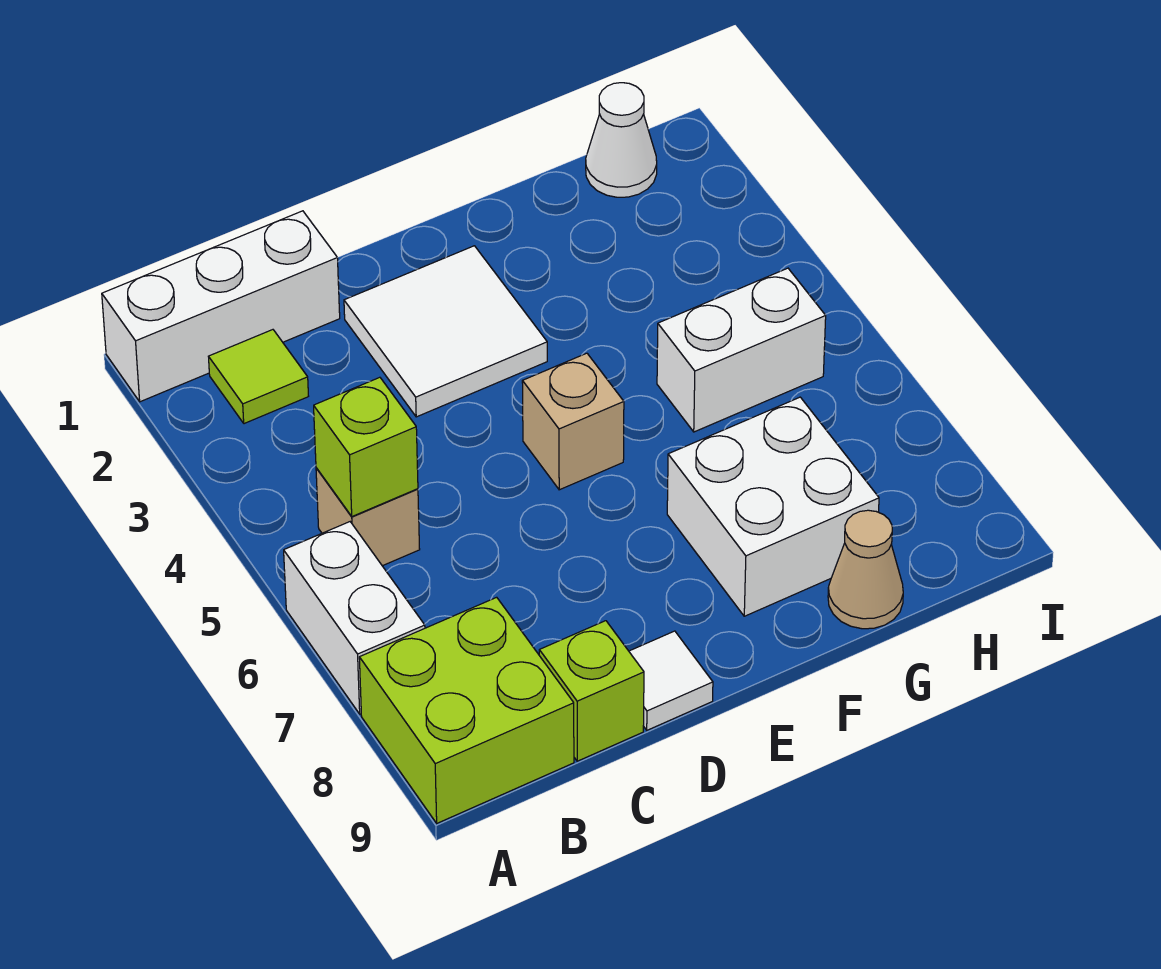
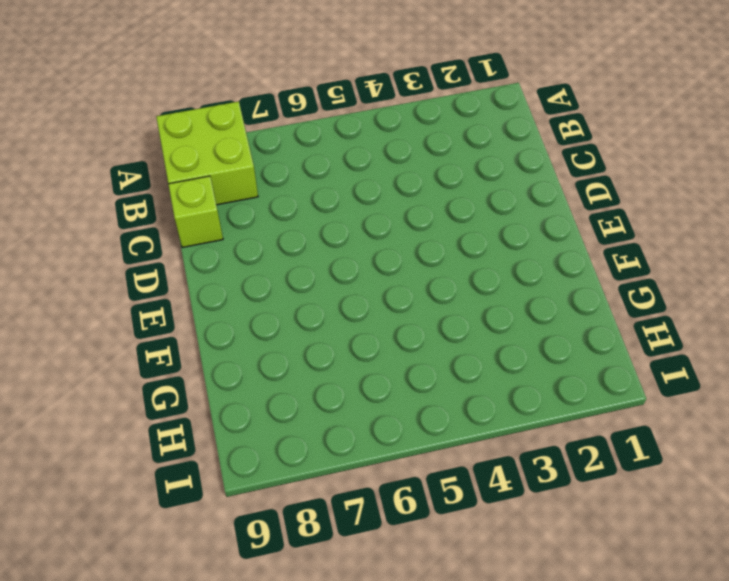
none -> white brick A1:C1 level 1
none -> white brick A6:A7 level 1
none -> lime tile B2 level 1

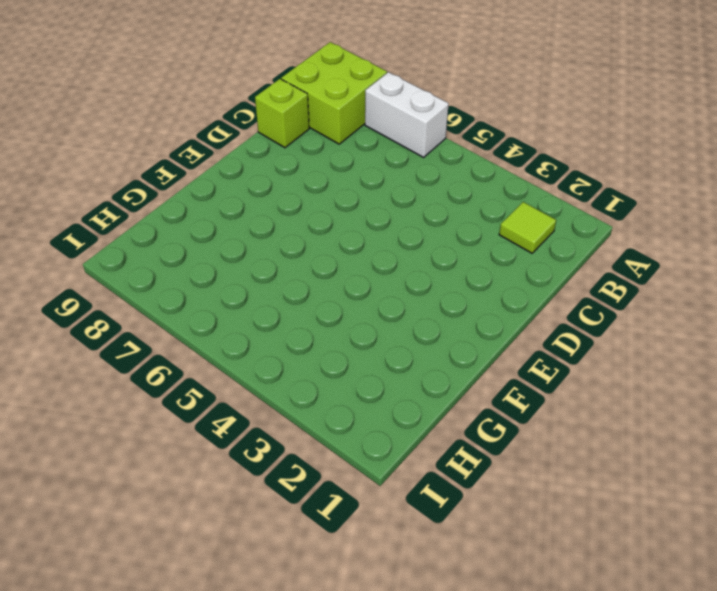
none -> white brick A1:C1 level 1
none -> tan brick B5 level 1
none -> white tile D2:E3 level 1

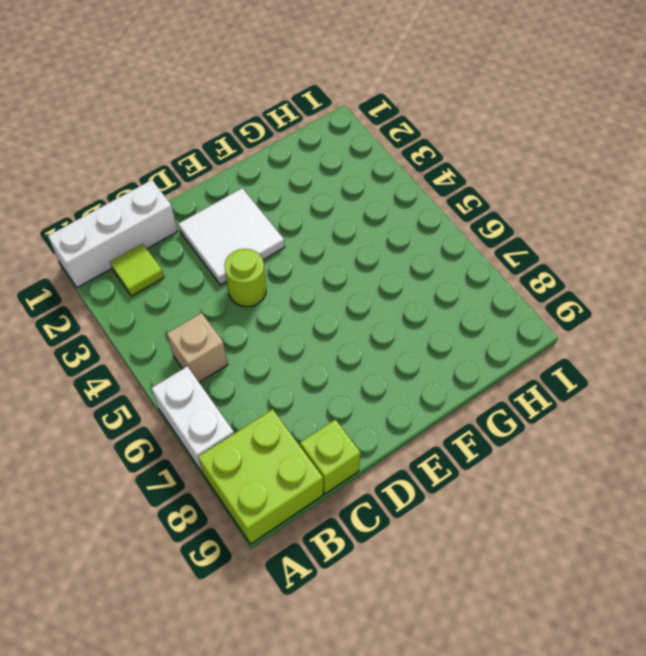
lime round brick D4 level 1 -> none
none -> white tile D9 level 1
none -> tan brick E5 level 1
none -> white brick F7:G8 level 1

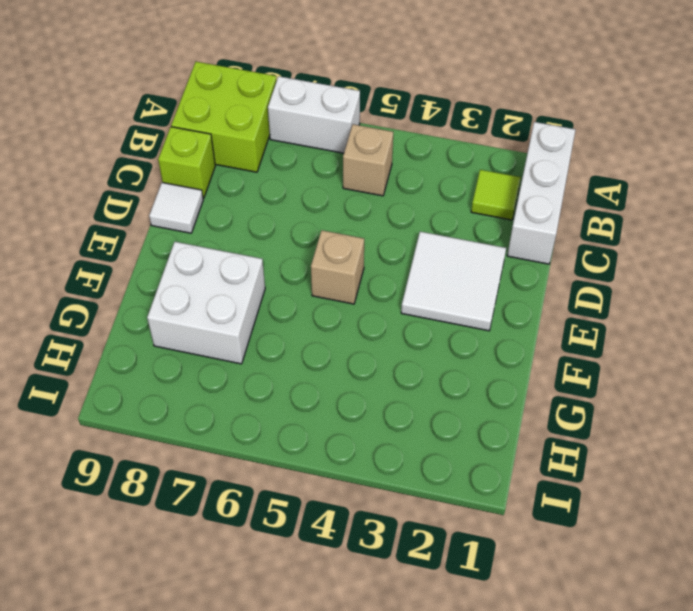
none -> white brick G5:H5 level 1
none -> tan cone G9 level 1
none -> white cone H1 level 1

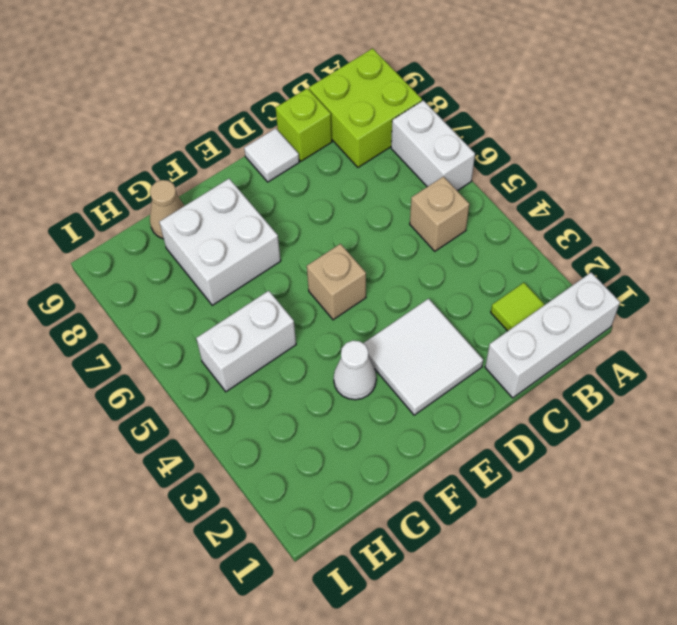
white cone F3 level 1 -> white cone H1 level 1
none -> lime brick B5 level 2

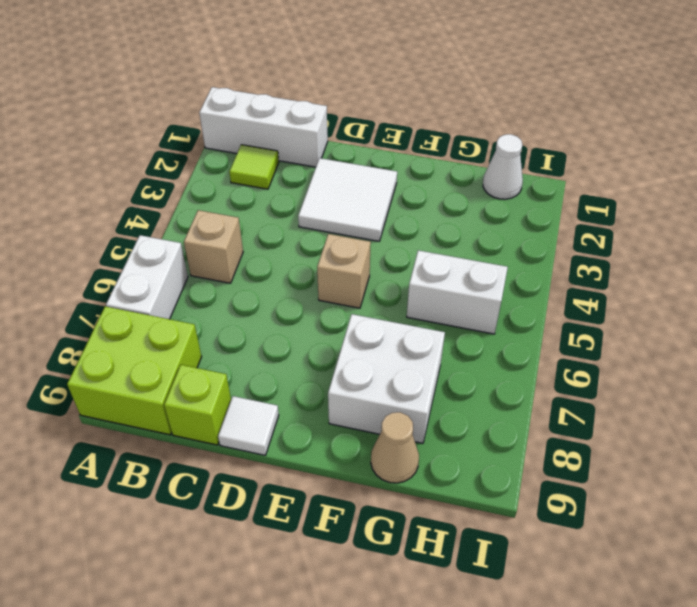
none -> lime brick B5 level 2

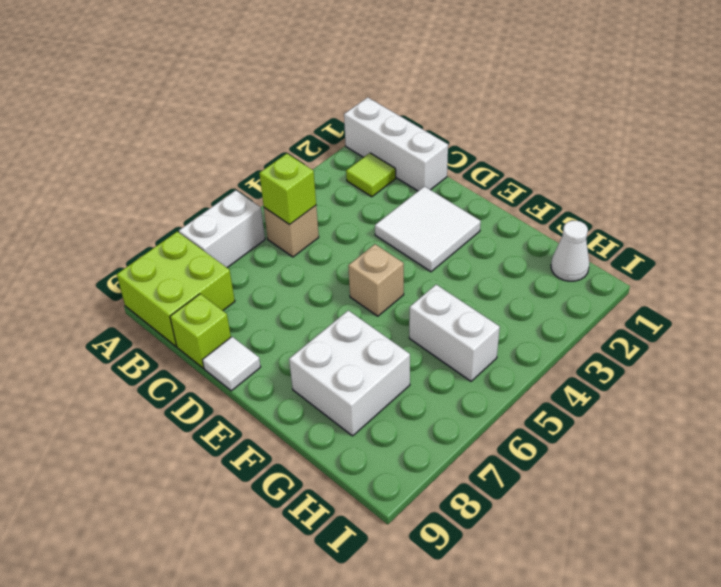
none -> tan cone G9 level 1

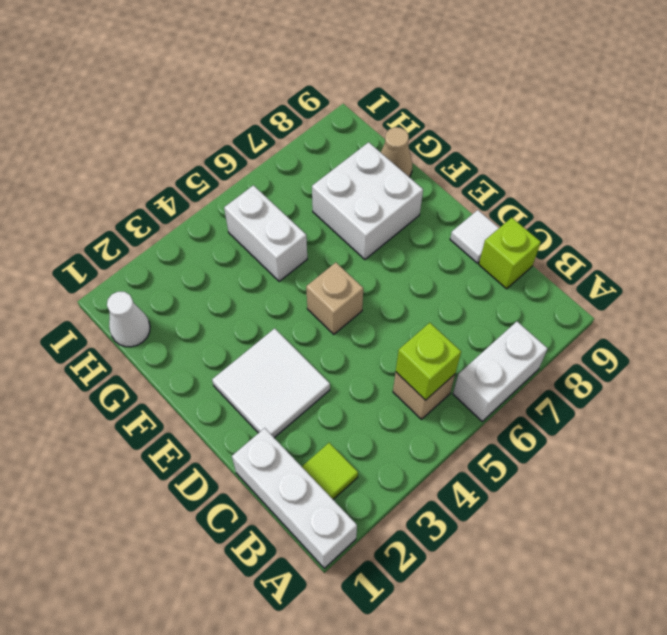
none -> lime brick A8:B9 level 1

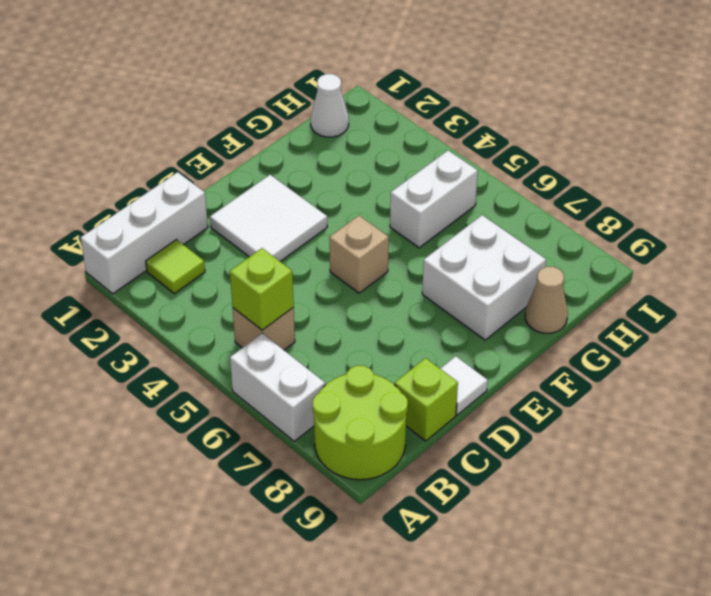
lime round brick A8:B9 level 1 -> lime brick A8:B9 level 1

